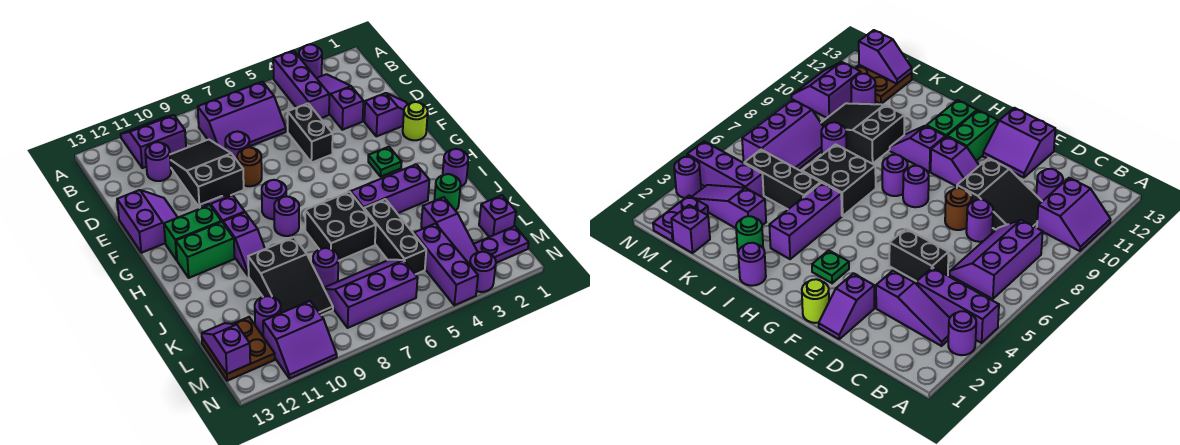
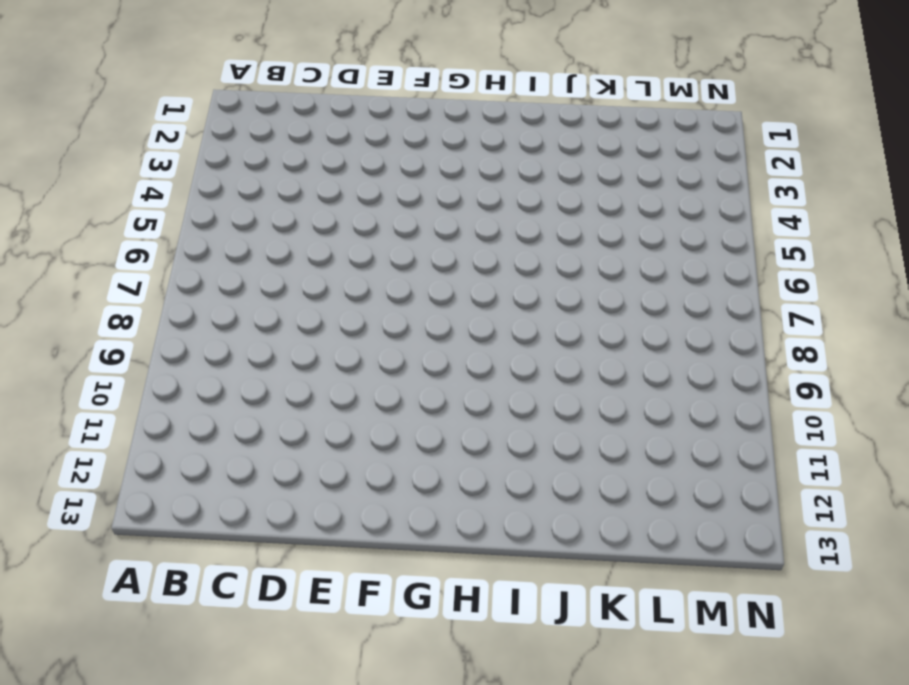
none -> purple round brick A3 level 1
none -> purple brick A4:C4 level 1
none -> purple slope A10:B11 level 1 top B
none -> purple slope B3:D3 level 1 top D

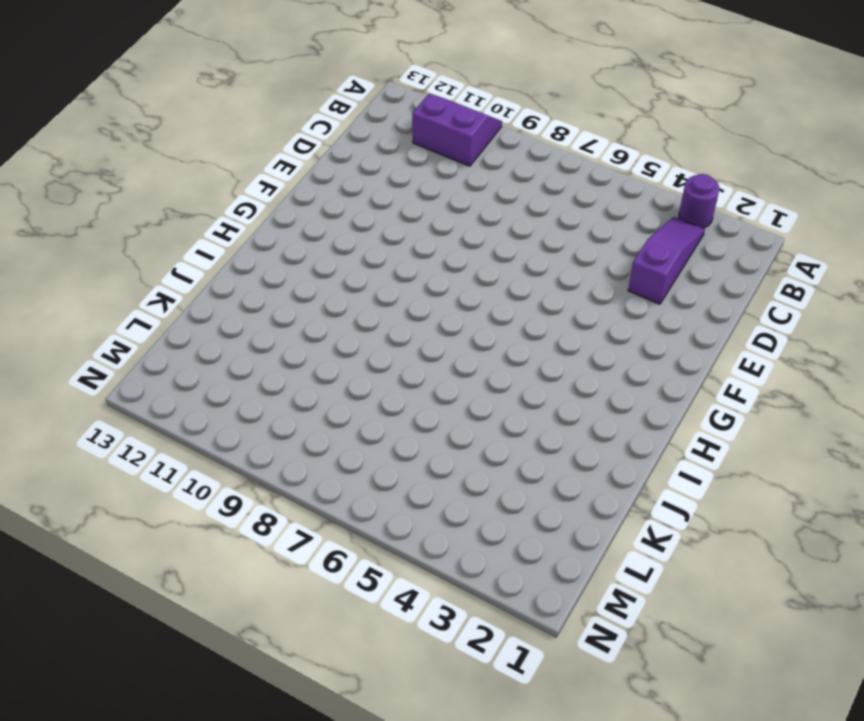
none -> purple brick A4:C4 level 1
none -> purple slope B6:C8 level 1 top B
none -> black slope C9:E10 level 1 top E
none -> purple round brick C11 level 1

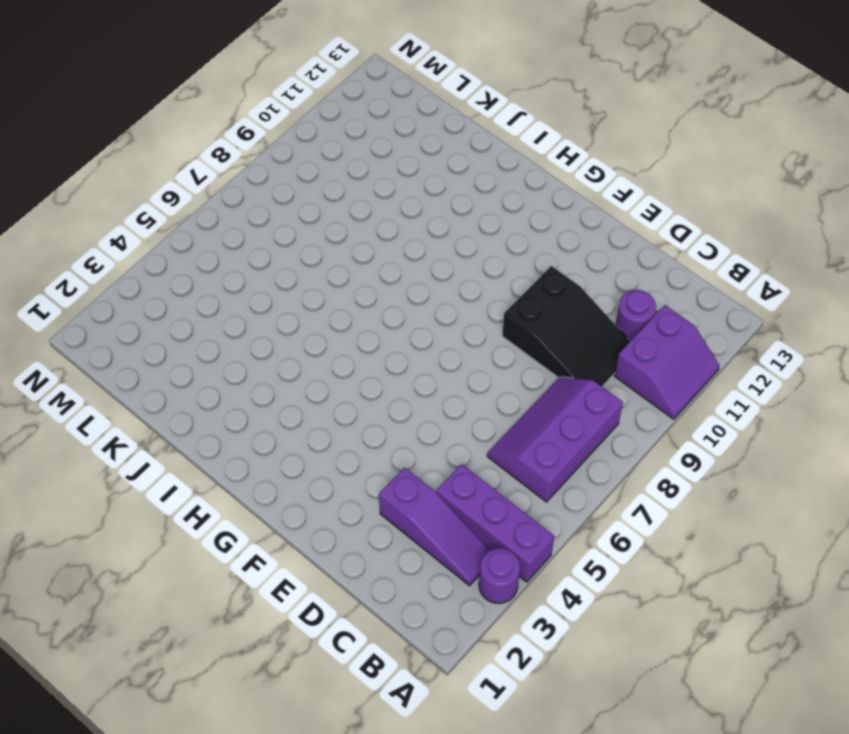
none -> black brick D5:E5 level 1
none -> purple round brick D8 level 1
none -> purple slope E1:E2 level 1 top 2
none -> brown round brick E8 level 1

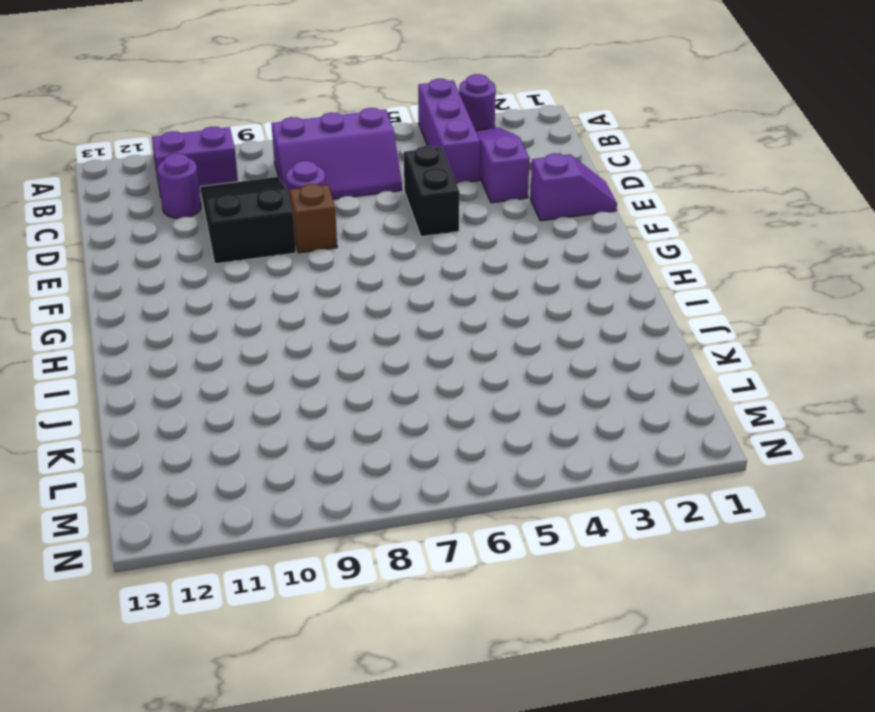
brown brick E8 level 1 -> brown round brick E8 level 1
none -> purple slope E12:F13 level 1 top 13
none -> lime round brick F1 level 1
none -> purple slope F10:G10 level 1 top G
none -> green plate G3 level 1

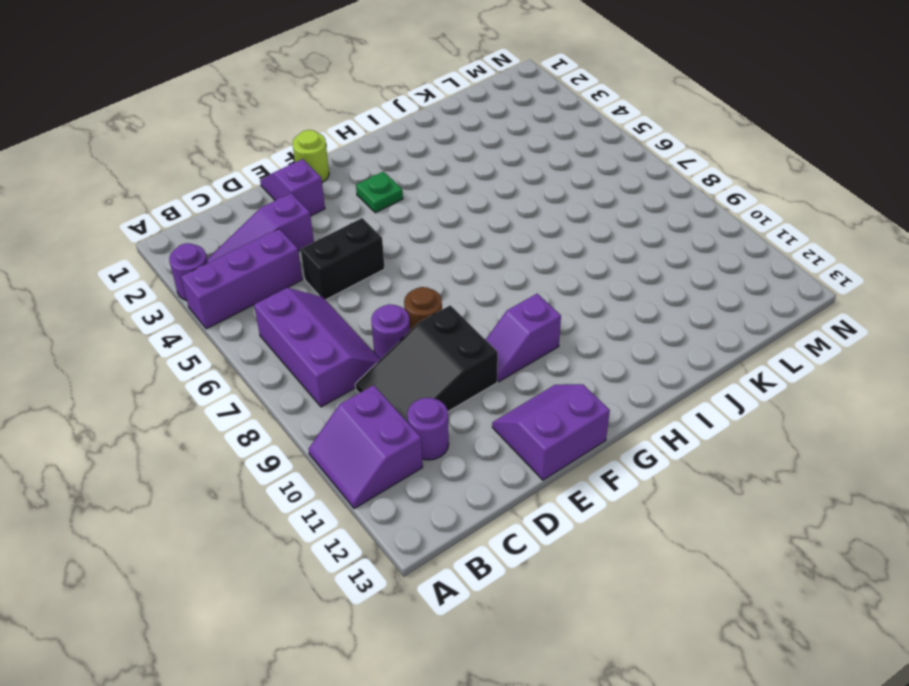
none -> purple round brick G8 level 1
none -> green brick G11:G12 level 1
none -> purple round brick H8 level 1
none -> purple slope H10:I10 level 1 top H

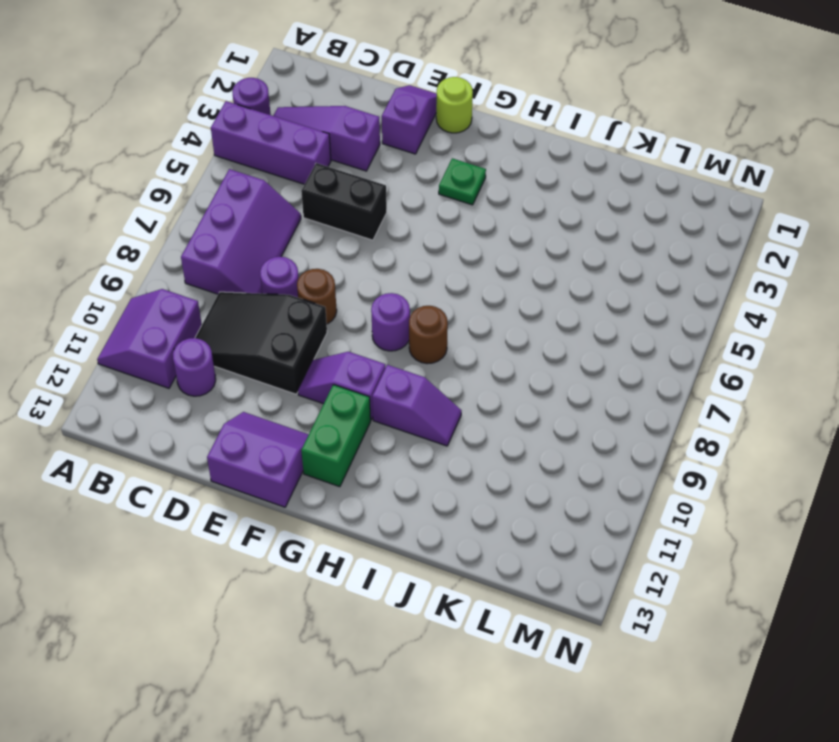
brown round brick H8 level 1 -> purple round brick H8 level 1
none -> green brick H11:H12 level 1
none -> purple round brick I1 level 1
none -> purple brick I3:I5 level 1
none -> black brick I6:J7 level 1

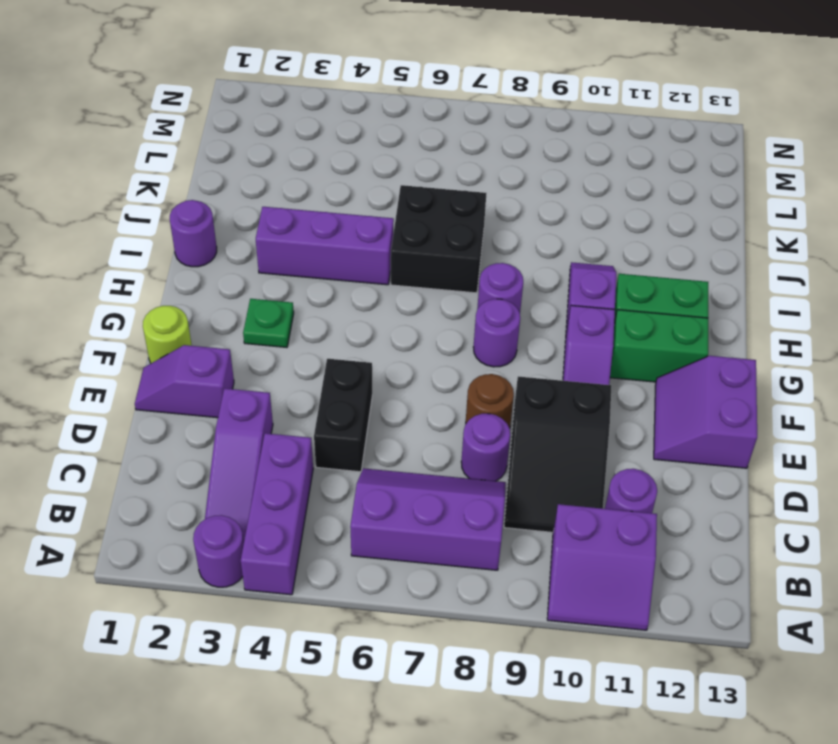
none -> green round brick J2 level 1
none -> black brick J5:L5 level 1
none -> black slope J9:L10 level 1 top J
none -> purple slope K3:M3 level 1 top K

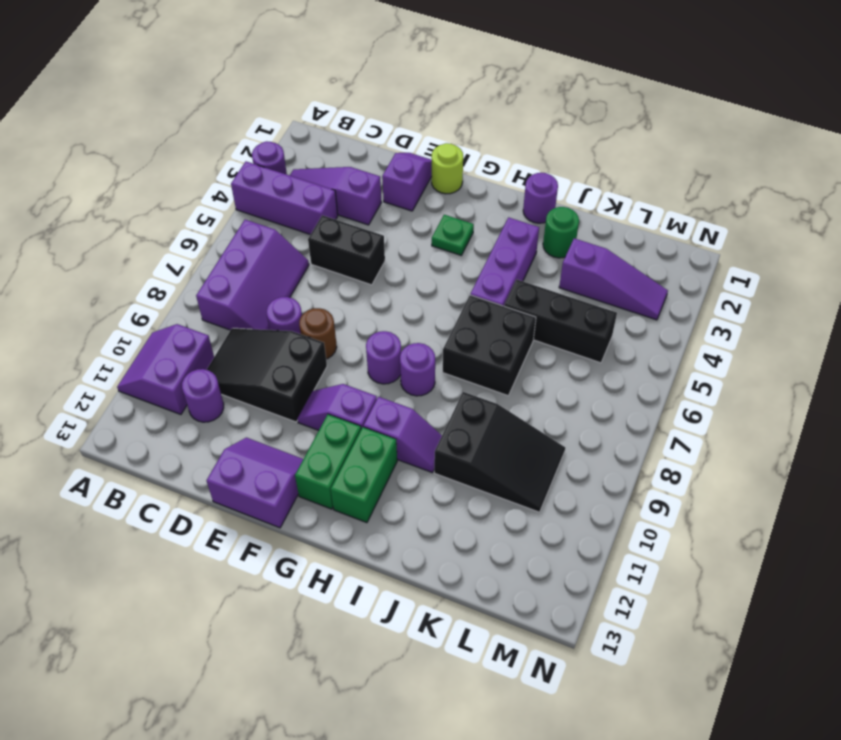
none -> purple round brick K8 level 1
none -> purple brick L1 level 1
none -> purple brick L4:N4 level 1
none -> purple slope L6:M8 level 1 top M

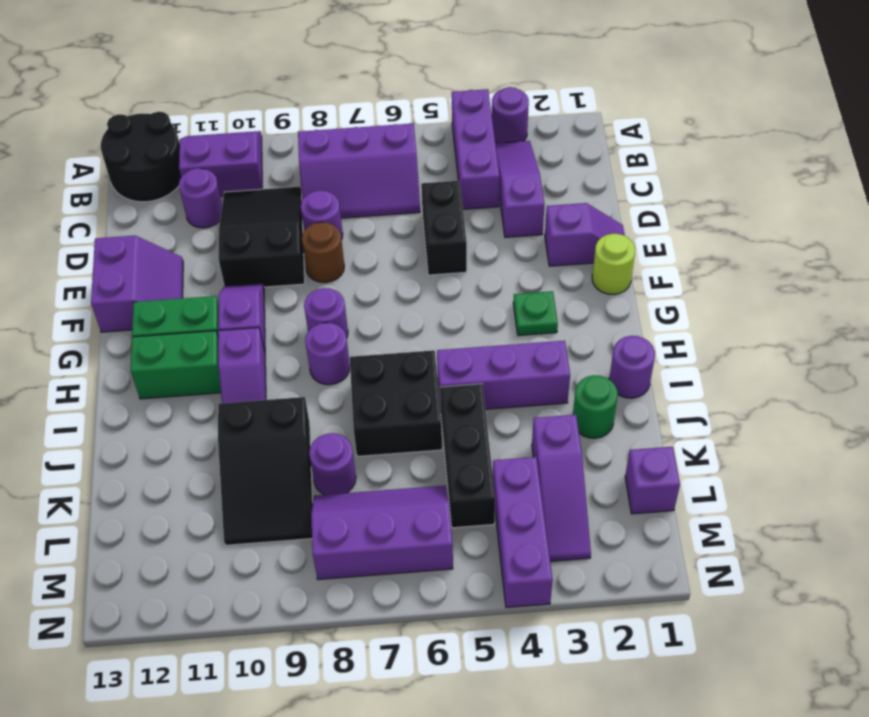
black round brick A12:B13 level 1 -> none
none -> purple round brick L11 level 1
none -> brown plate L12:M13 level 1
none -> purple plate M1:M2 level 1
none -> purple slope M10:N11 level 1 top M

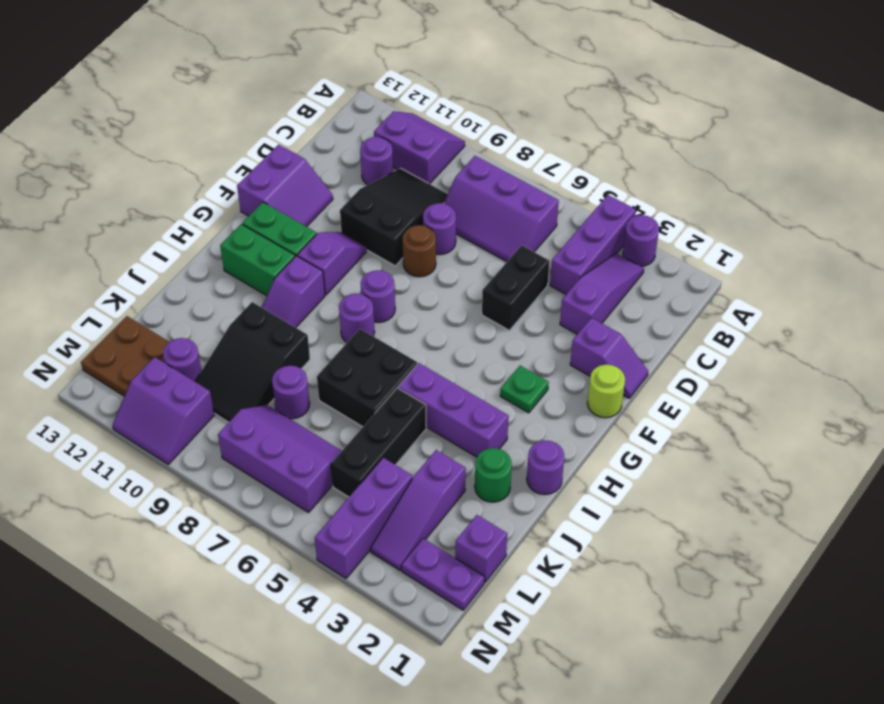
none -> purple round brick N3 level 1
none -> purple slope L13:M13 level 2 top M

